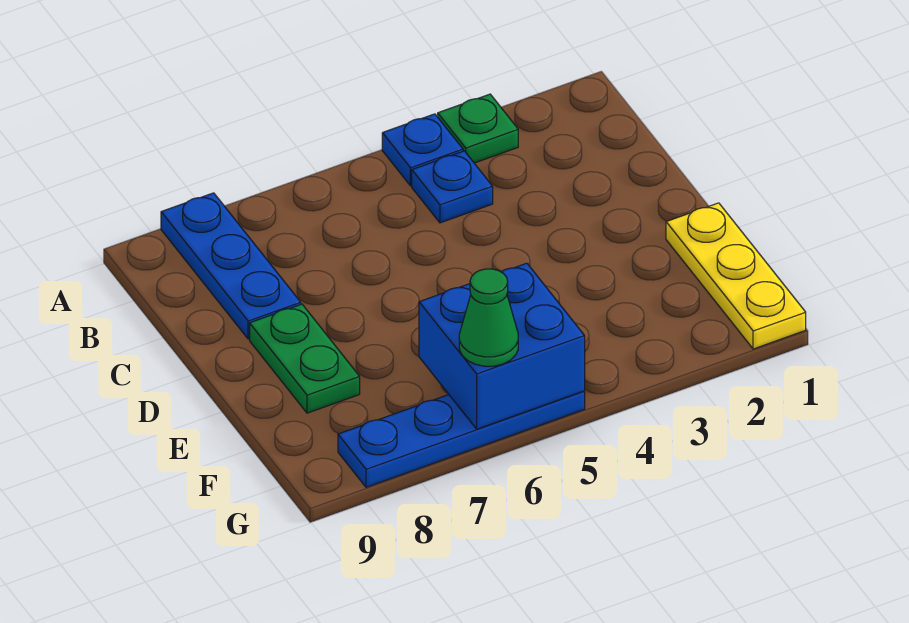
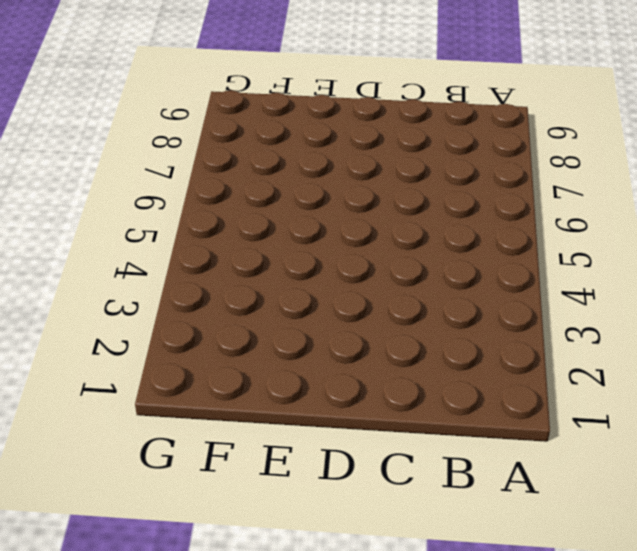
none -> green plate A3 level 1
none -> blue plate A4 level 1

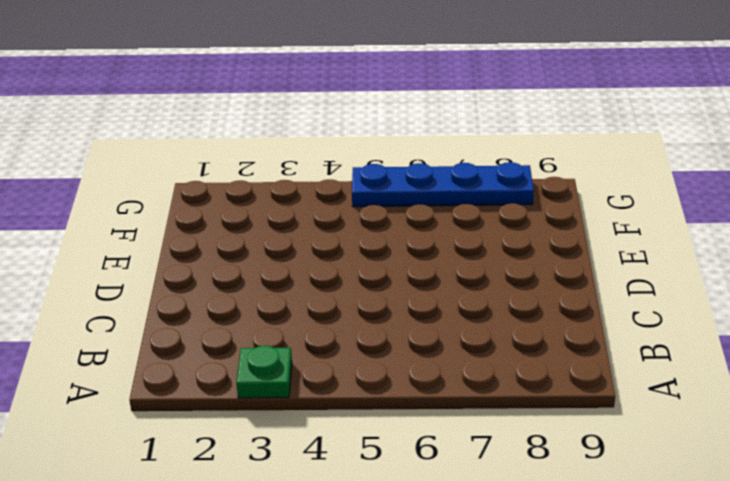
none -> blue plate A4 level 1
none -> blue plate A8:C8 level 1

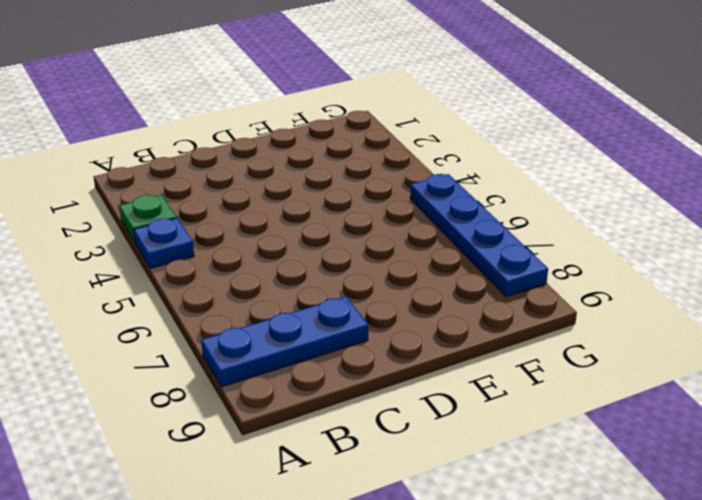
none -> blue plate B4 level 1
none -> green plate D8:E8 level 1

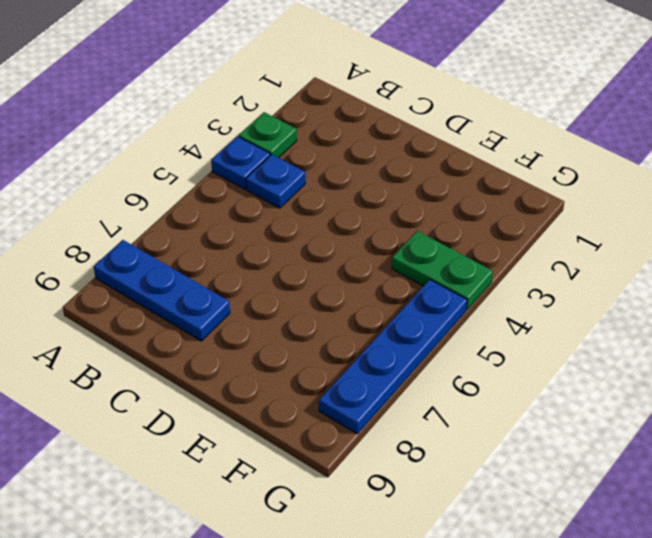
green plate F4:G4 level 1 -> green plate D8:E8 level 1
none -> yellow plate E1:G1 level 1
none -> blue brick F5:G6 level 2

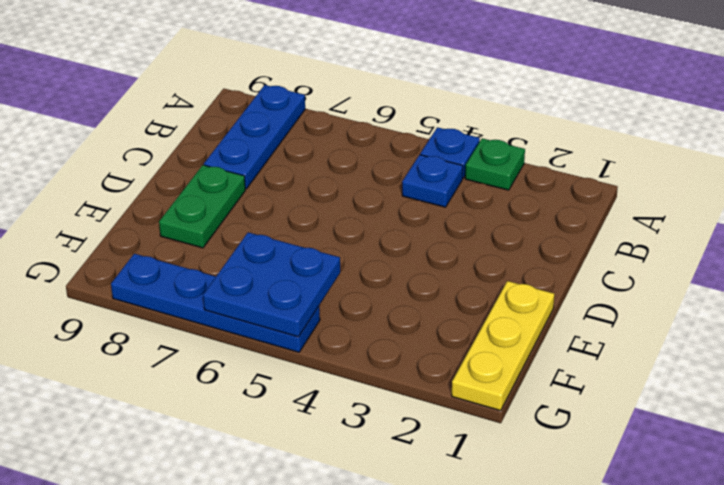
blue plate F5:G6 level 2 -> blue brick F5:G6 level 2
none -> green cone G6 level 3

